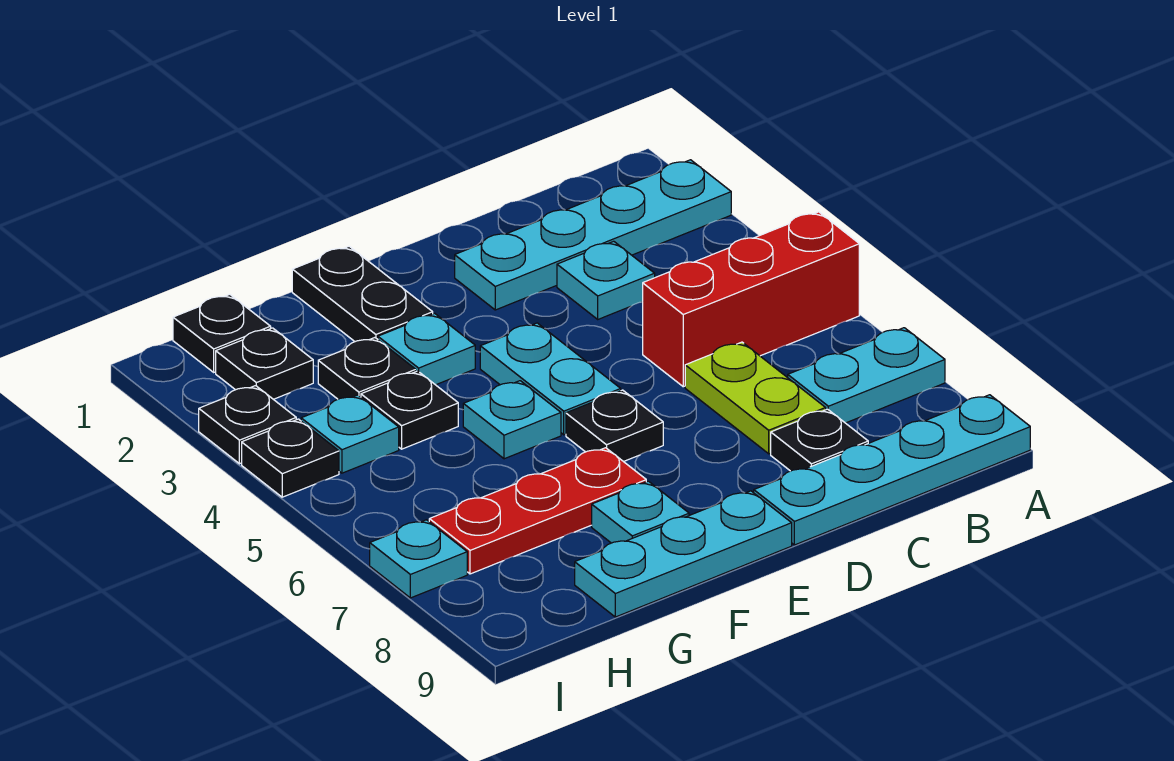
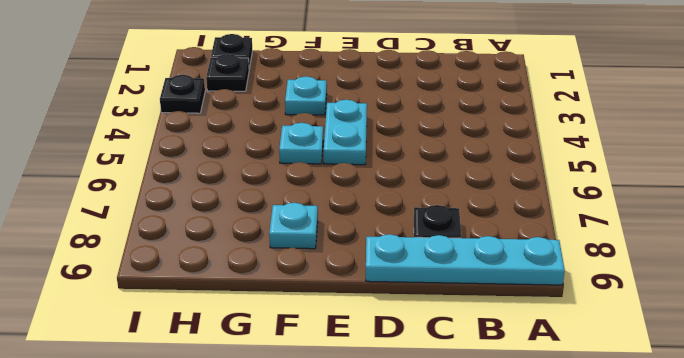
none -> cyan plate A2:D2 level 1
none -> red brick A5:C5 level 1
none -> cyan plate A7:B7 level 1

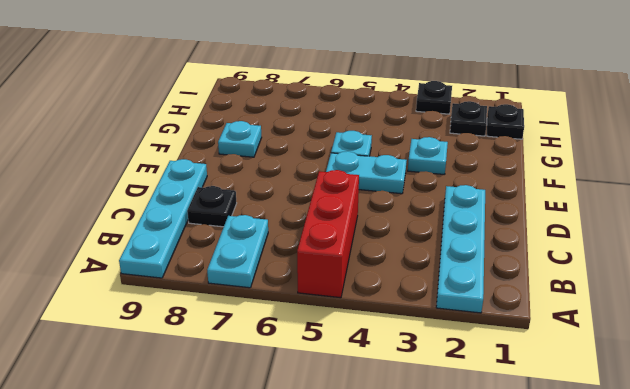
none -> cyan plate C3 level 1
none -> lime plate C6:C7 level 1
none -> black plate E6 level 1

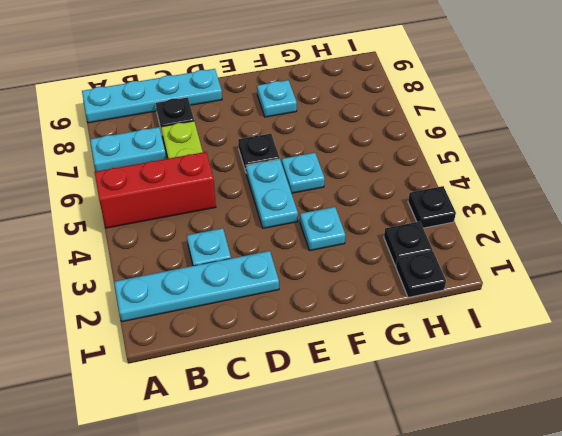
none -> cyan plate E9:G9 level 1
none -> black plate F1:F2 level 1
none -> red plate F7:H7 level 1

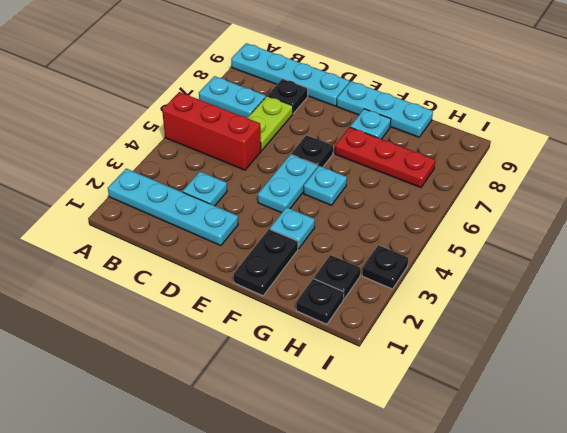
none -> black plate G3 level 1
none -> black plate G4 level 1
none -> cyan plate H4 level 1

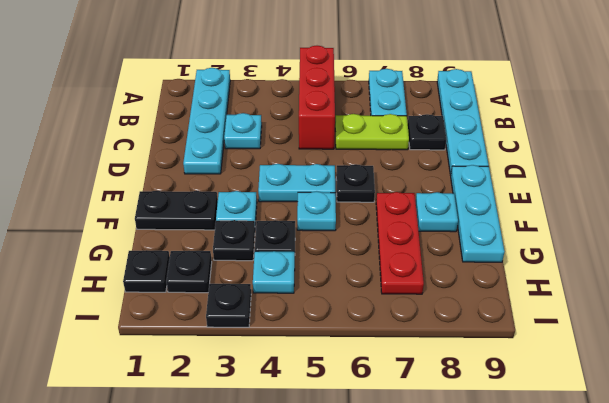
none -> black plate I4 level 1
none -> cyan plate I7 level 1

